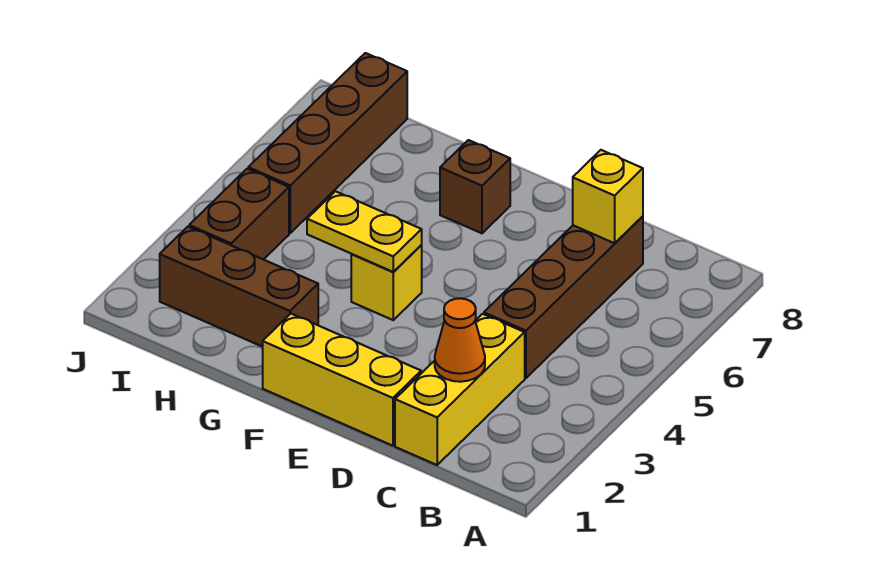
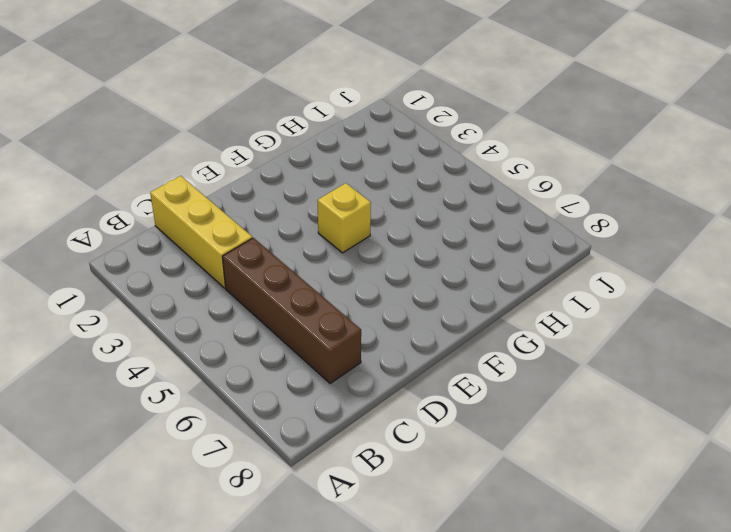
none -> yellow brick D1:F1 level 1
none -> brown brick F7 level 1

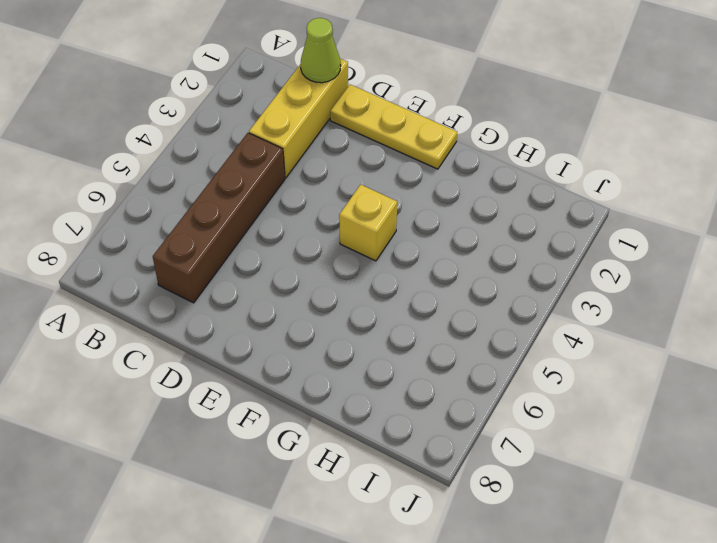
lime cone C1 level 2 -> none
yellow plate D1:F1 level 1 -> yellow brick D1:F1 level 1
none -> brown brick F7 level 1
none -> brown brick G2:I2 level 1

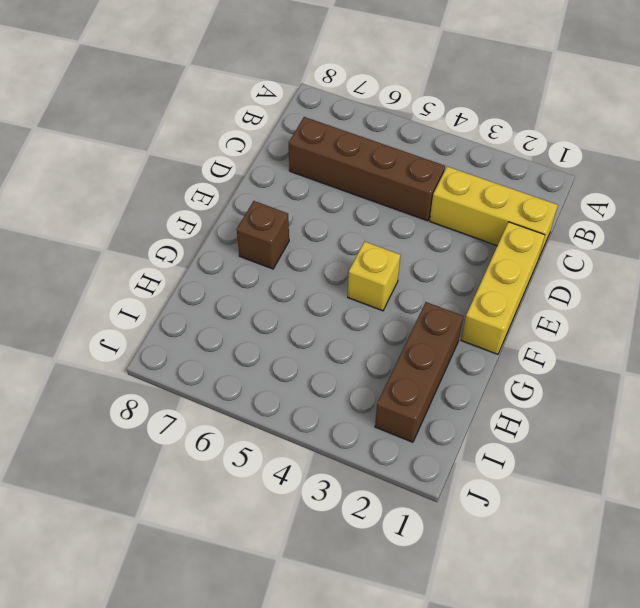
none -> brown brick I3:I4 level 1
none -> brown brick I5:I8 level 1

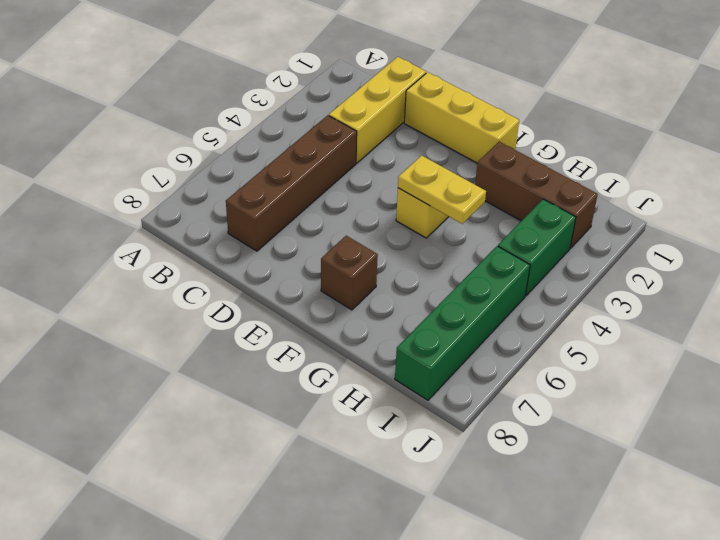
green brick I3:I4 level 1 -> brown brick I3:I4 level 1
green brick I5:I8 level 1 -> brown brick I5:I8 level 1
none -> orange cone C2 level 2
none -> yellow brick C7 level 2

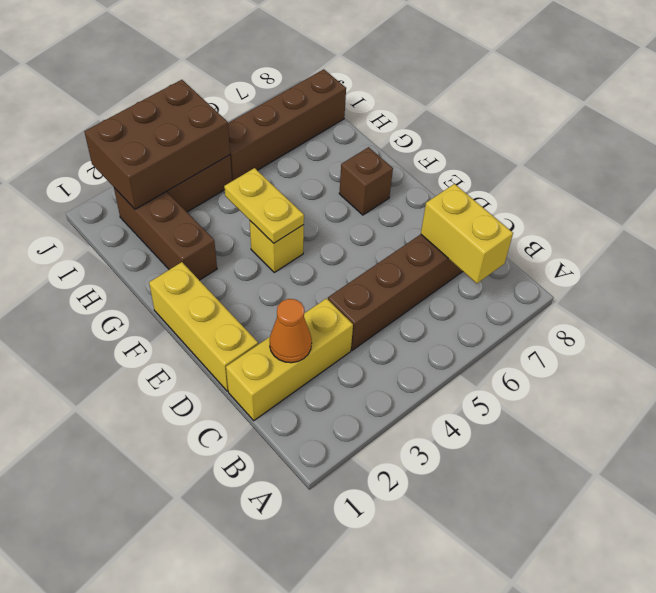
yellow brick B7:C7 level 2 -> yellow brick C7 level 2
brown brick I2:J4 level 2 -> none

